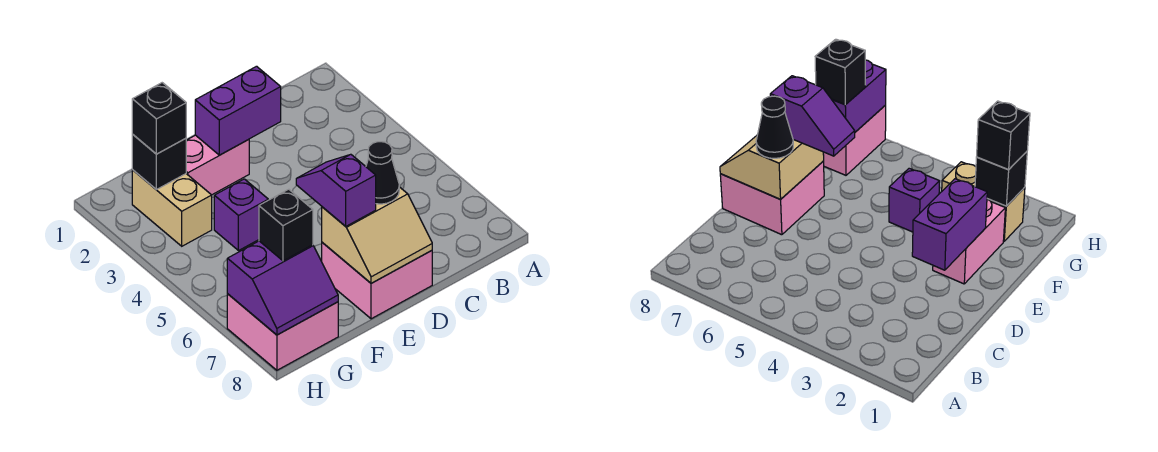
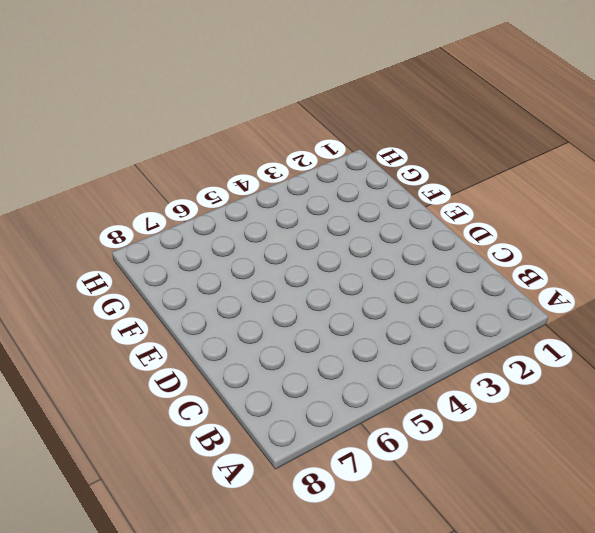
none -> pink brick D7:E8 level 1
none -> pink brick E2:F2 level 1
none -> purple brick F4 level 1

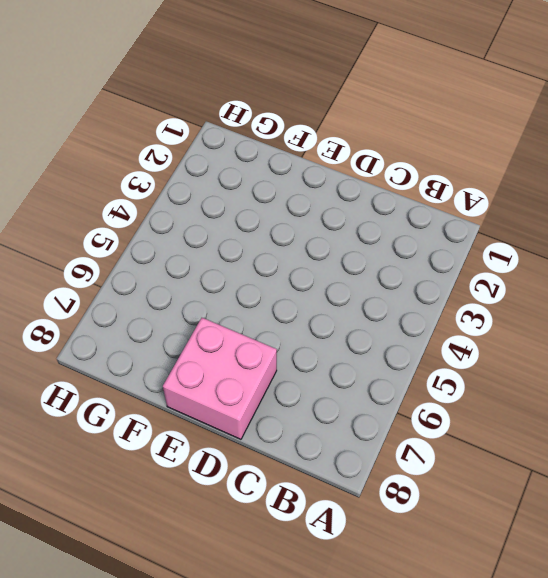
none -> pink brick E2:F2 level 1
none -> purple brick F4 level 1
none -> tan brick G2:G3 level 1

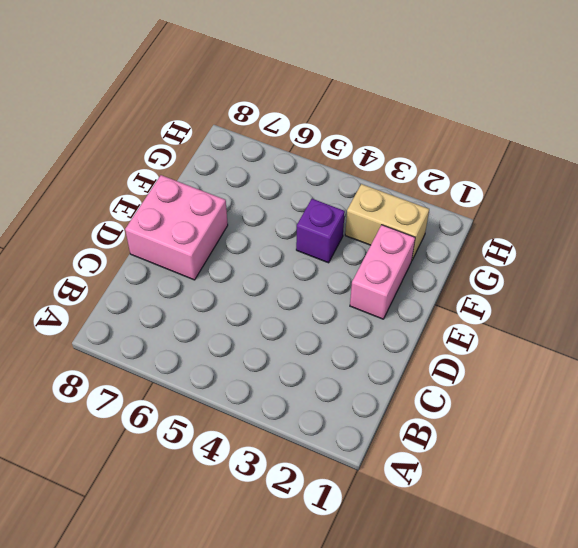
none -> pink brick G7:H8 level 1
none -> purple brick D2:E2 level 2
none -> tan slope D7:E8 level 2 top 7

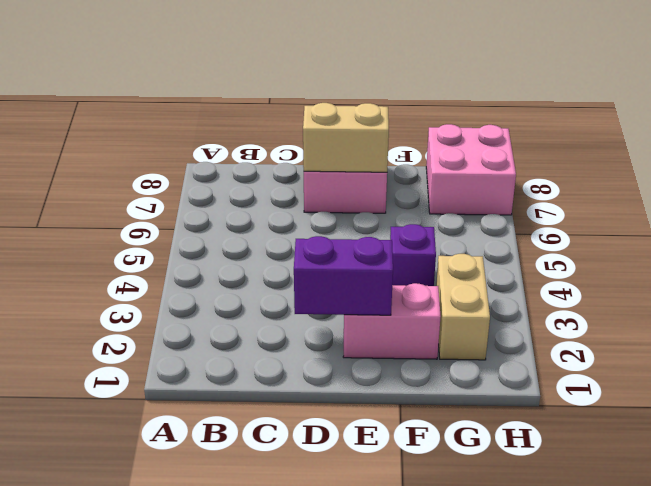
none -> black brick G2 level 2
none -> purple slope G7:H8 level 2 top 7
none -> black cone D7 level 3

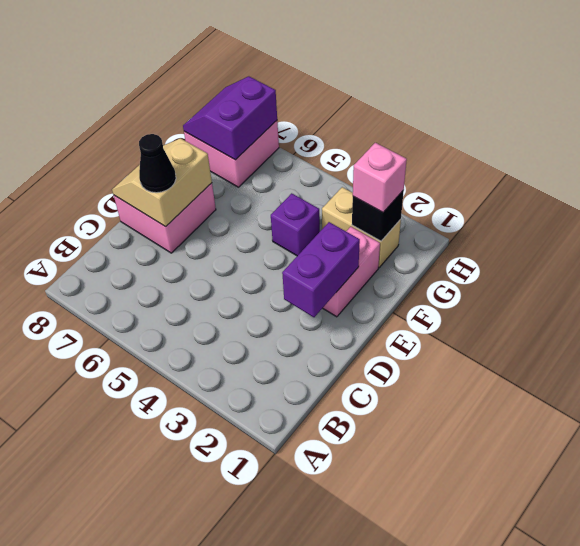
pink brick G2 level 3 -> black brick G2 level 3
none -> purple slope E6:E7 level 3 top 7
none -> black brick G7 level 3

